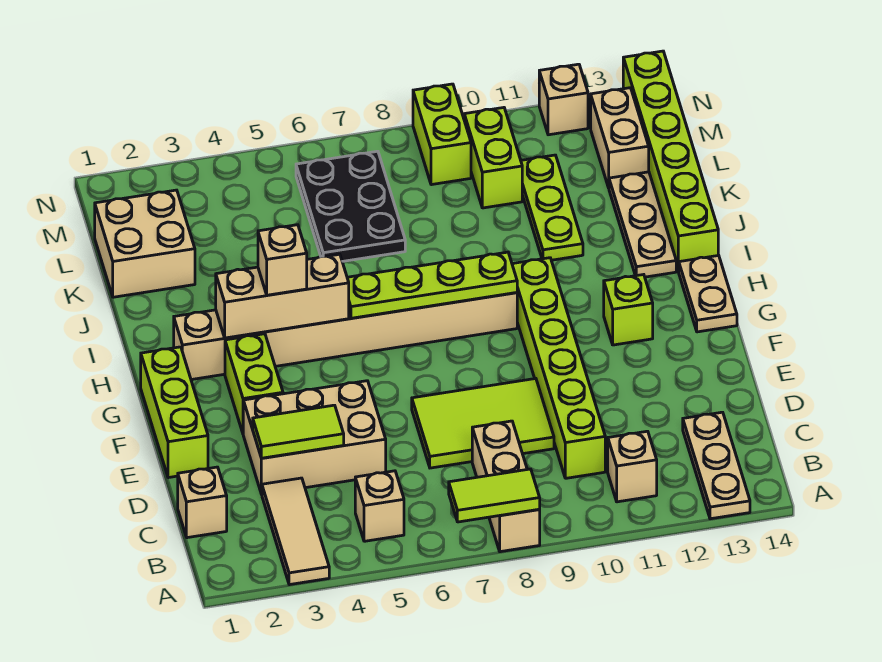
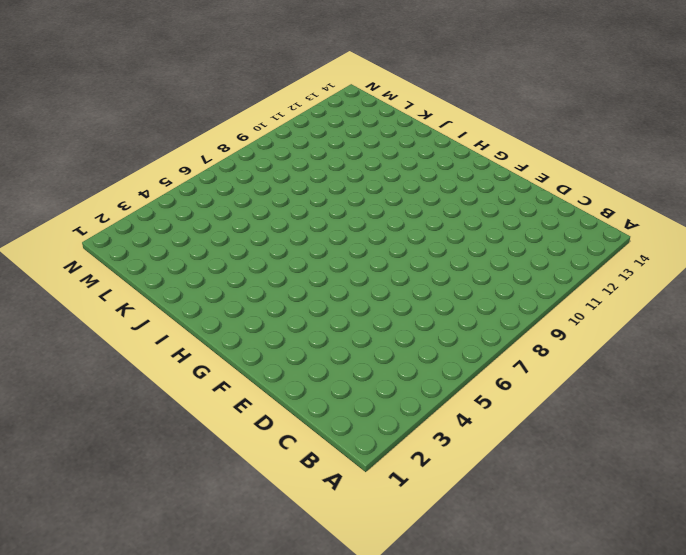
none -> tan tile A3:C3 level 1
none -> tan brick A8:C8 level 1
none -> tan plate A13:C13 level 1

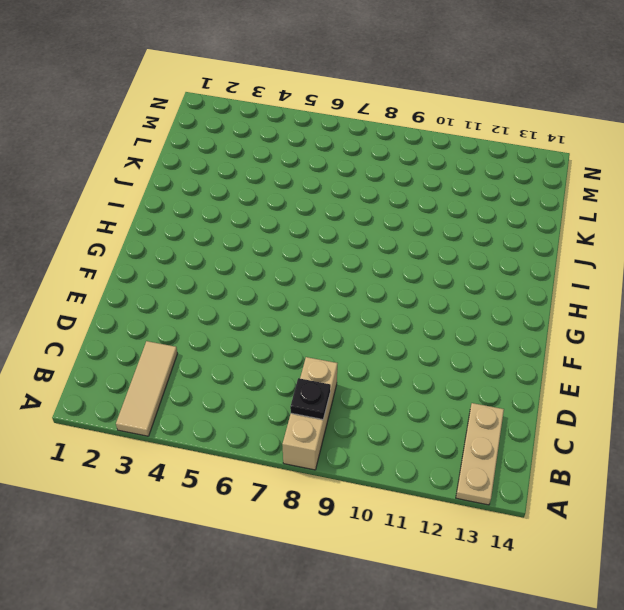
black plate B8 level 2 -> none
none -> tan brick B5 level 1
none -> tan brick B11 level 1
none -> tan brick C1 level 1

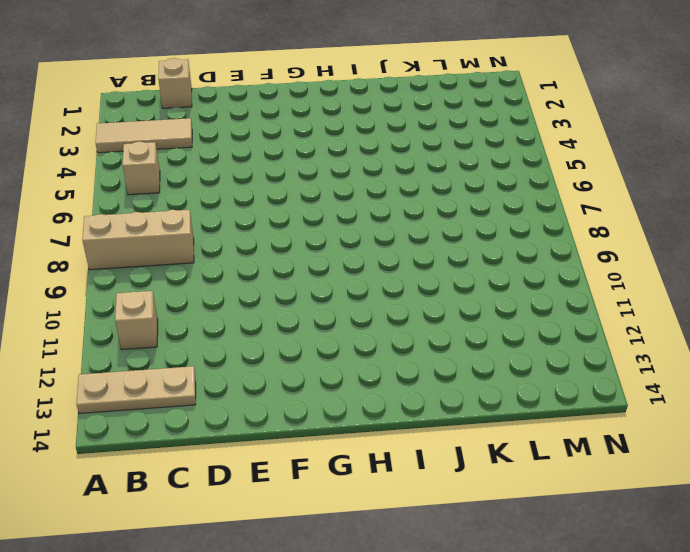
none -> lime brick C10:H10 level 1
none -> tan brick D3:E5 level 1
none -> lime tile D7:E9 level 1

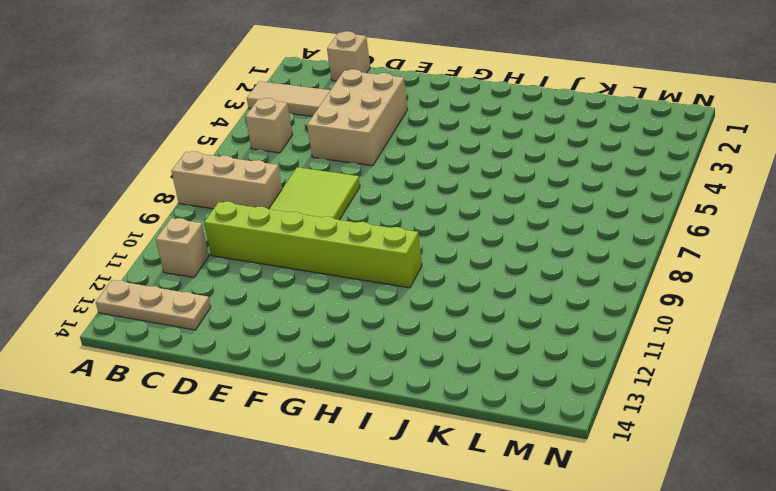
none -> lime brick E1:G1 level 1
none -> lime brick F3:G3 level 1
none -> lime brick G12 level 1

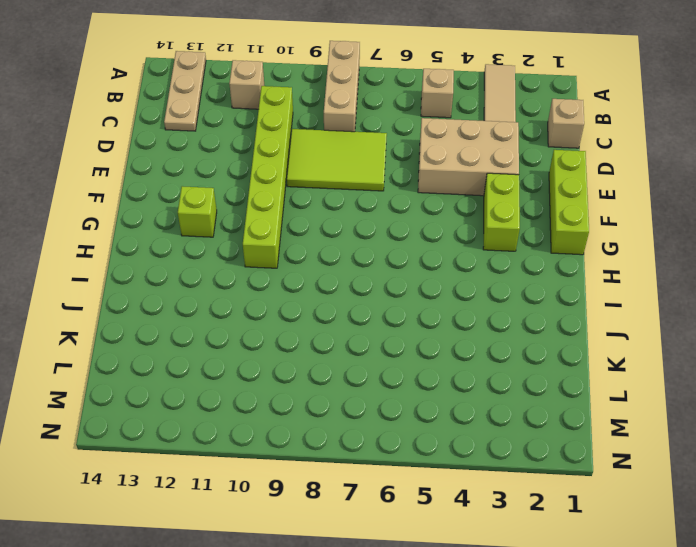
none -> tan plate G14:H14 level 1
none -> tan brick H2:H9 level 1
none -> tan plate I13:K13 level 1

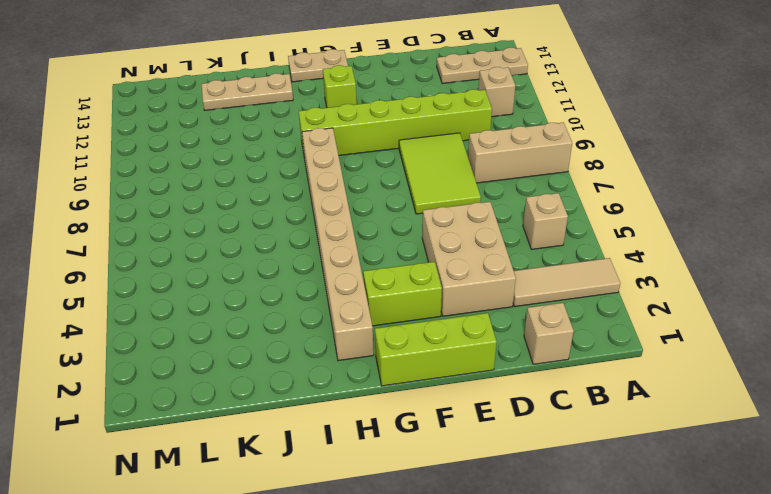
none -> lime brick I14:N14 level 1
none -> lime plate J11:L11 level 1
none -> tan brick K1:L2 level 1

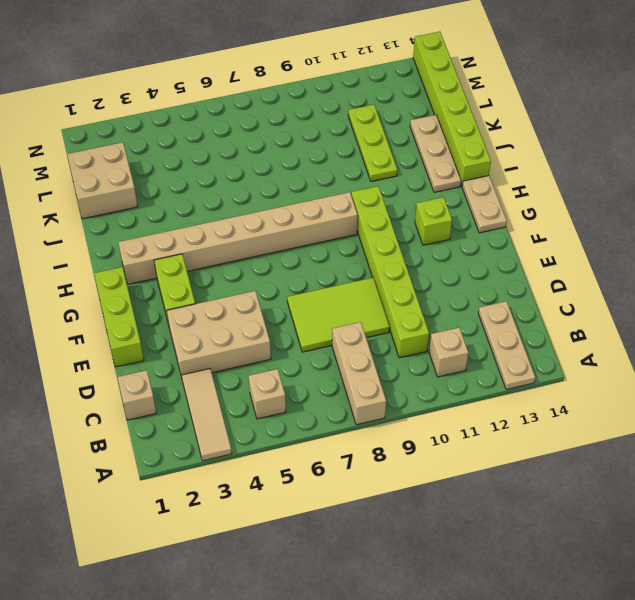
none -> black plate K6:M7 level 1
none -> lime brick L10:M10 level 1
none -> tan brick L13:M13 level 1

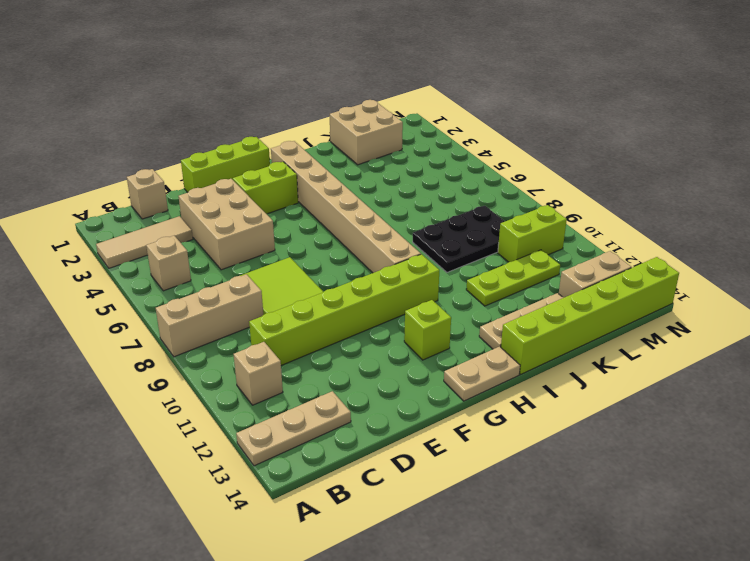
black plate J8:L9 level 1 -> black plate K6:M7 level 1
none -> lime brick M9:N9 level 1
none -> tan brick N12 level 1
none -> lime tile A7:A8 level 2

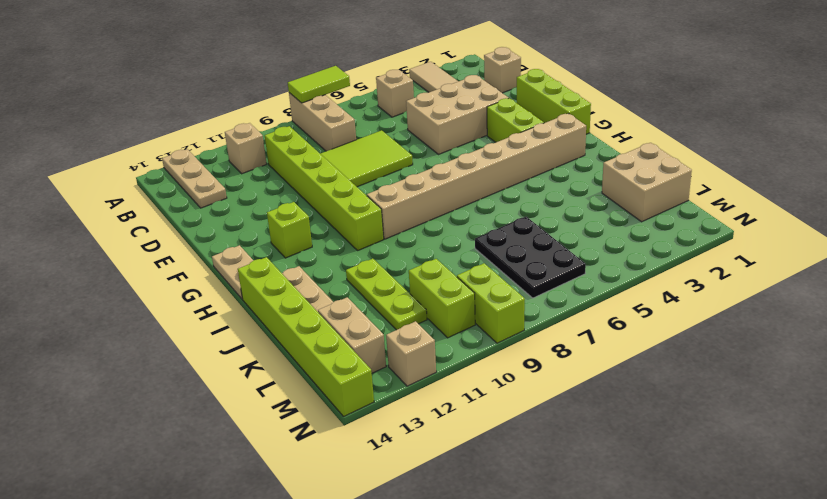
none -> lime tile D3:D4 level 2
none -> tan brick H3:H5 level 2
none -> lime plate H6:H9 level 2

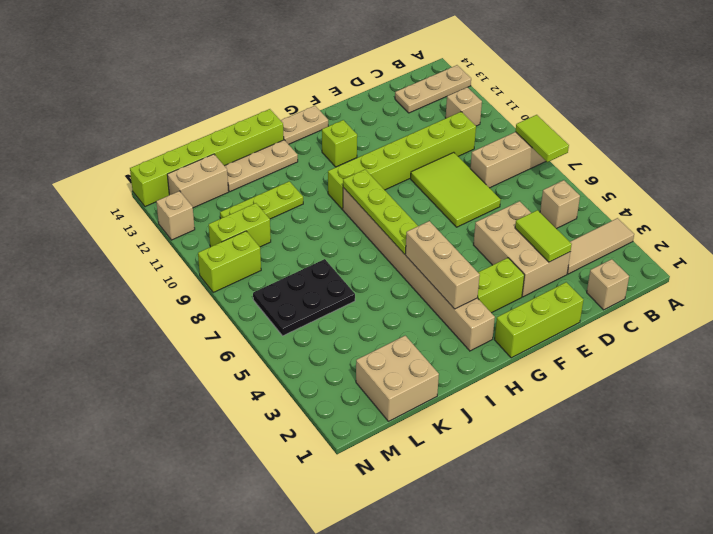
none -> tan brick H4 level 3

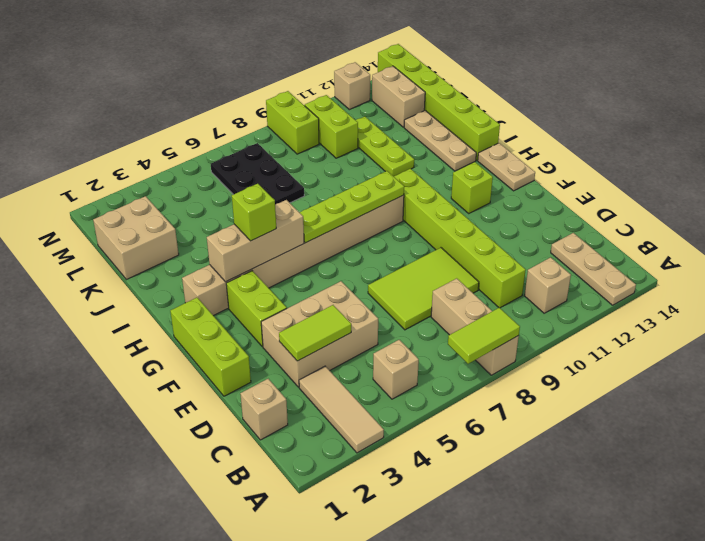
lime brick H4 level 3 -> tan brick H4 level 3

